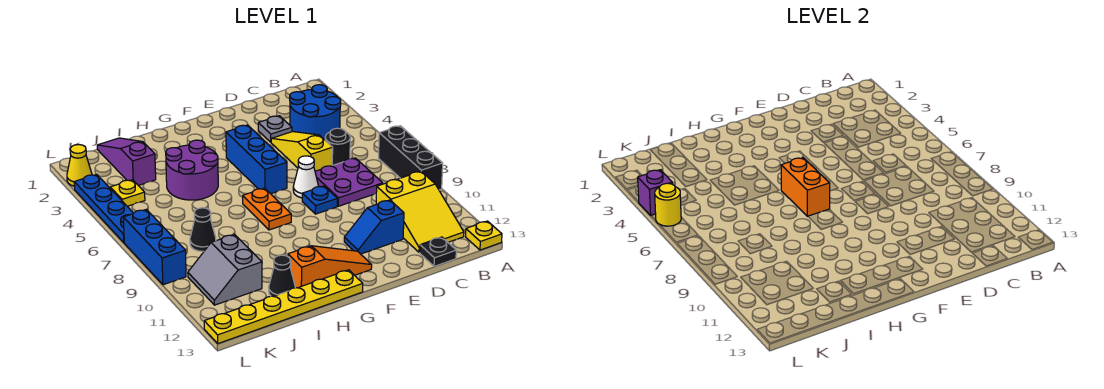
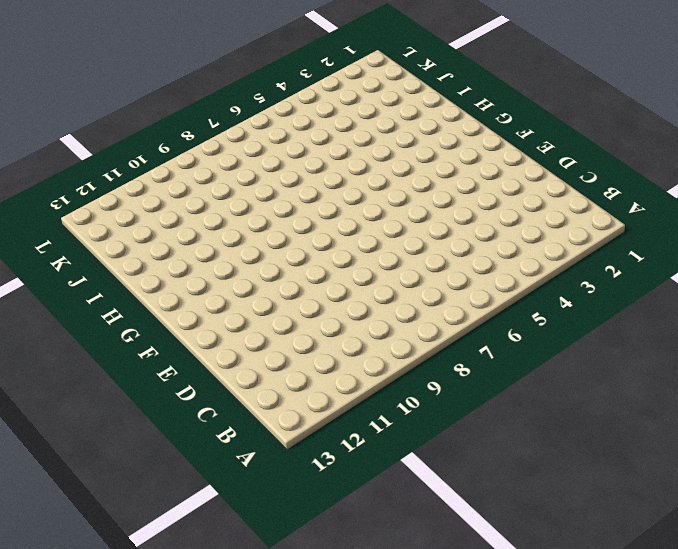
none -> black brick A7:A9 level 1
none -> yellow plate A13 level 1
none -> blue round brick B3:C4 level 1

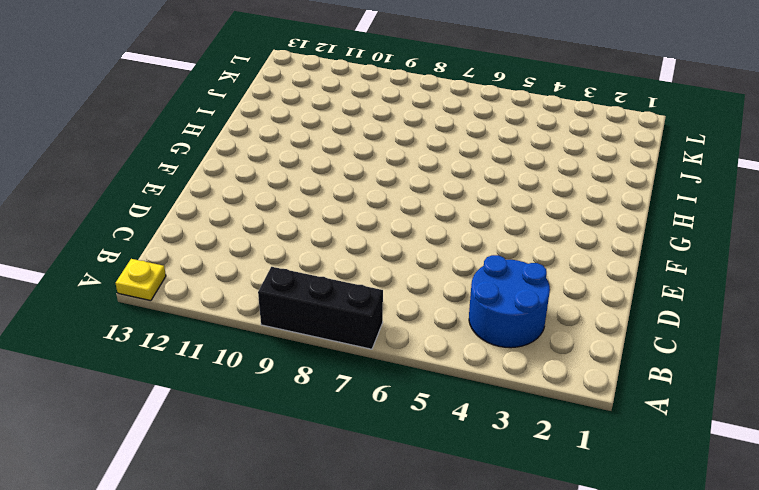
none -> yellow slope B10:C12 level 1 top 10
none -> black round brick C6 level 1
none -> purple plate C7:D8 level 1

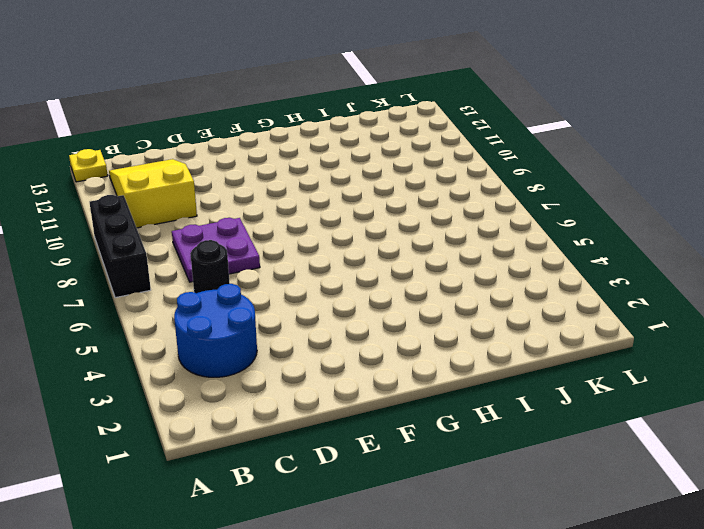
none -> black plate C13 level 1
none -> grey plate D3 level 1
none -> yellow slope D4:D6 level 1 top 6

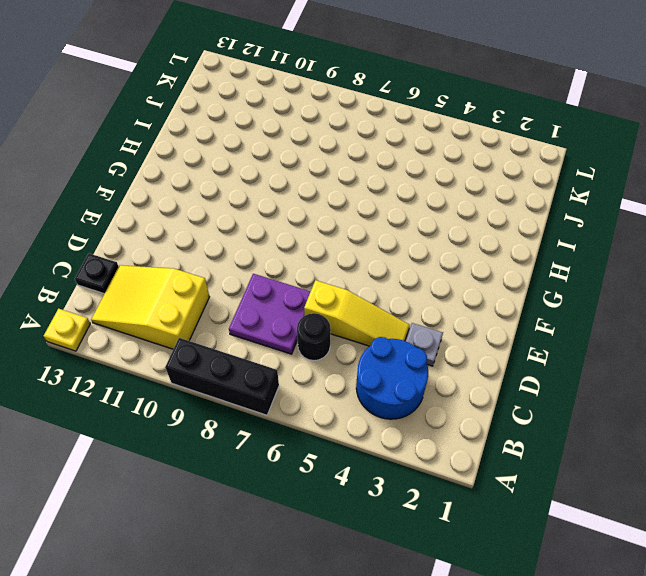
none -> blue slope D11:E11 level 1 top D
none -> white cone E7 level 1
none -> blue plate E8 level 1

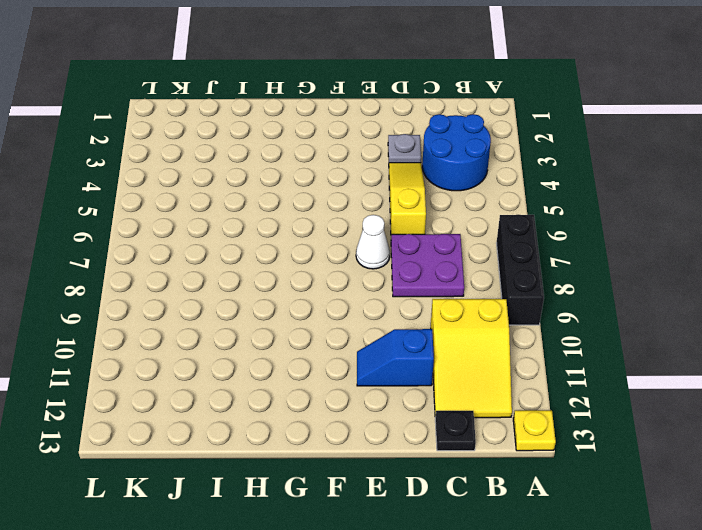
none -> black round brick C6 level 1
none -> blue plate E8 level 1
none -> blue brick F4:F6 level 1

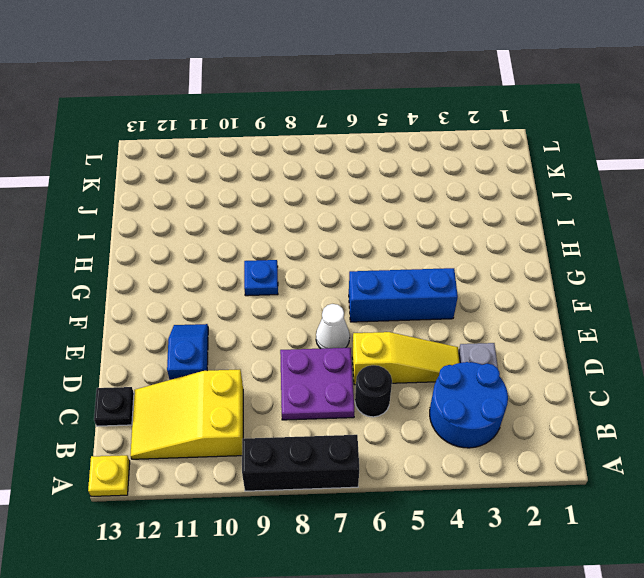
blue plate G9 level 1 -> blue plate E8 level 1
none -> orange slope F12:H12 level 1 top H
none -> orange plate G7:G8 level 1
none -> yellow plate G13:L13 level 1

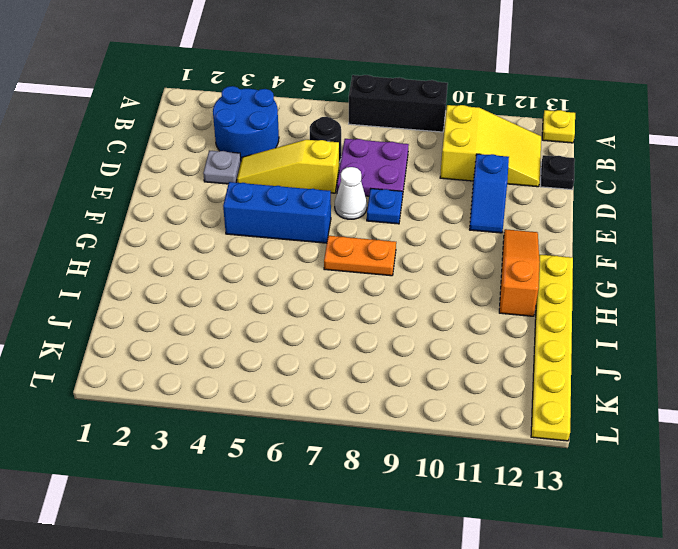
none -> purple round brick H4:I5 level 1
none -> black cone I12 level 1
none -> purple slope J1:J3 level 1 top 3

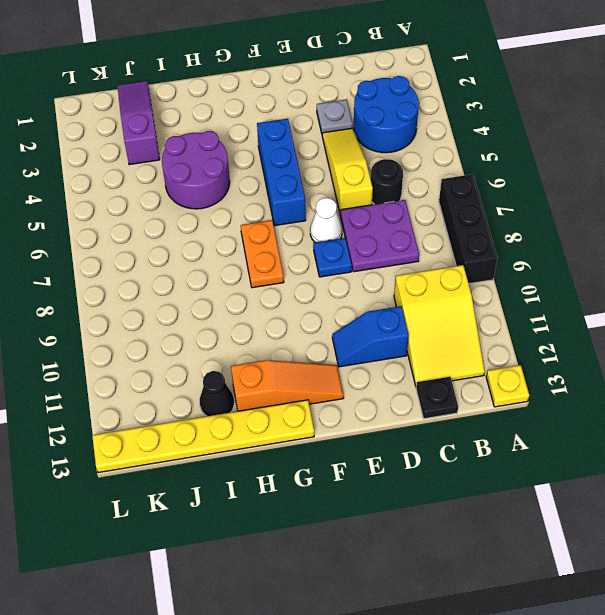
none -> black cone J8 level 1
none -> grey slope J10:K11 level 1 top J
none -> yellow plate K4 level 1

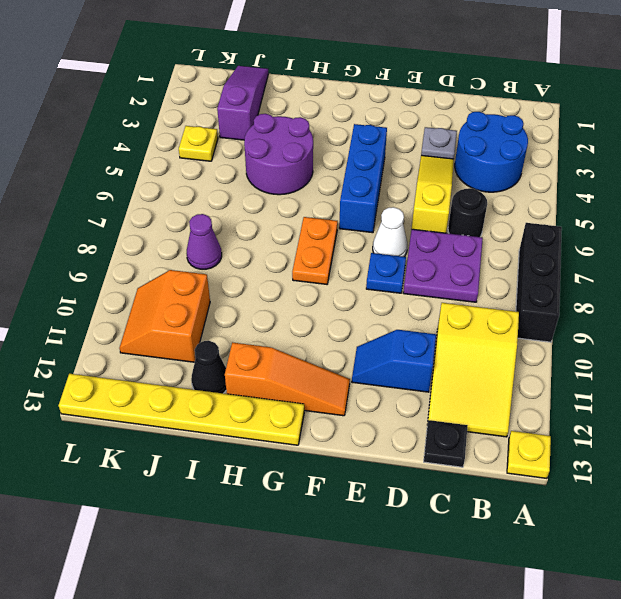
purple cone J8 level 1 -> black cone J8 level 1
orange slope J10:K11 level 1 top J -> grey slope J10:K11 level 1 top J
none -> yellow cone L2 level 1
none -> blue plate L3:L6 level 1
none -> blue brick L7:L9 level 1

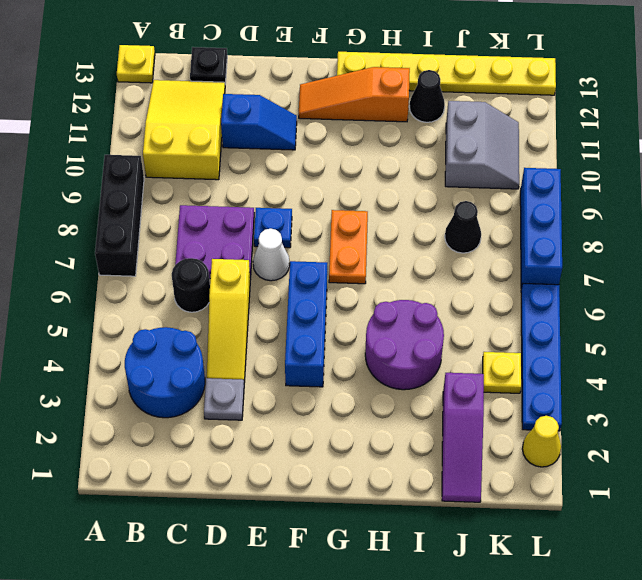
none -> orange brick G6:G7 level 2
none -> purple brick L4 level 2
none -> yellow round brick L5 level 2

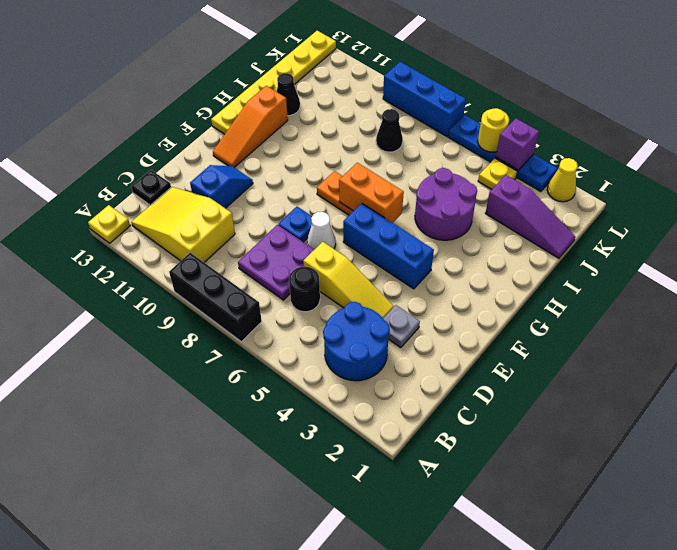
none -> grey slope J10:K11 level 1 top J

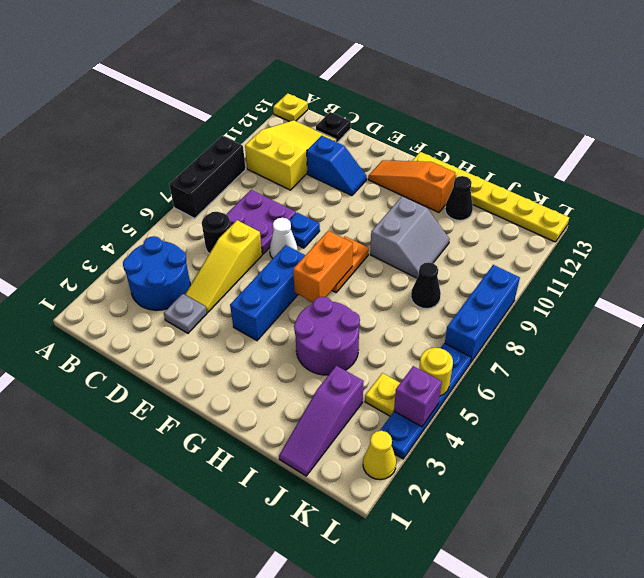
grey slope H9:I10 level 1 top H -> grey slope J10:K11 level 1 top J

